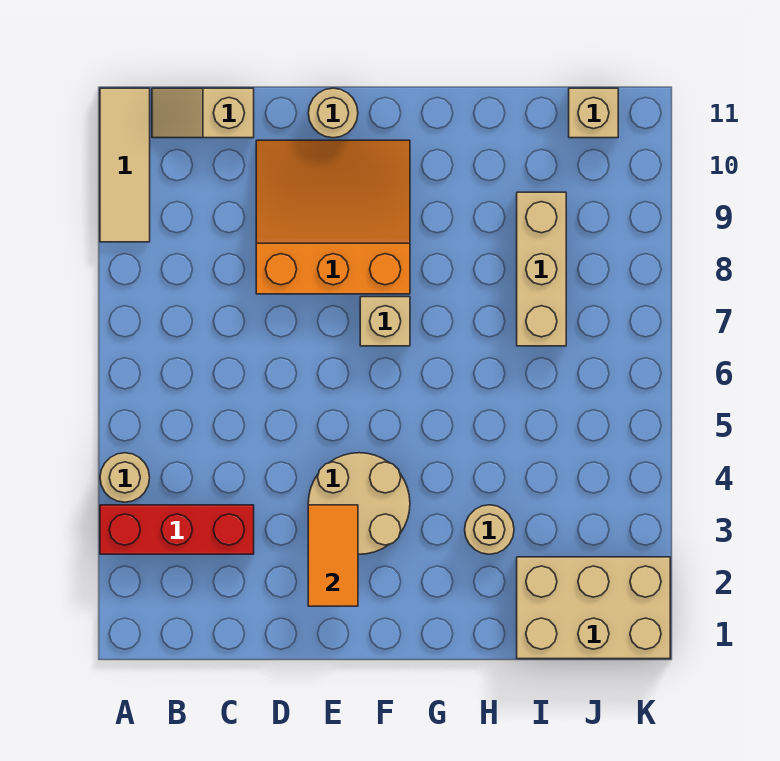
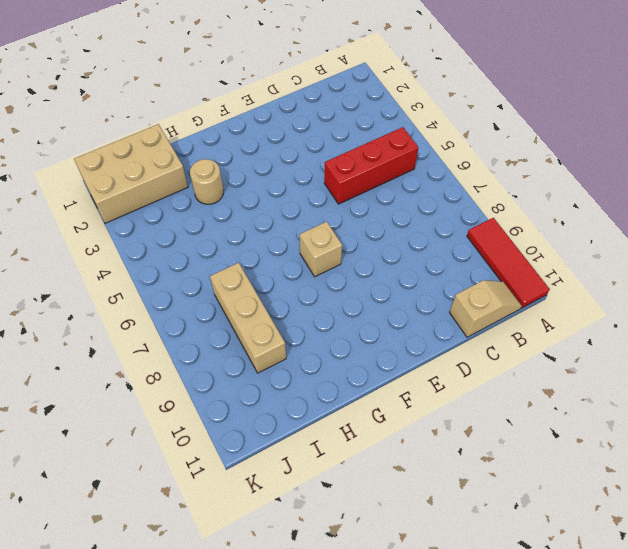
red tile A9:A11 level 1 -> tan tile A9:A11 level 1
red brick B5:D5 level 1 -> red brick A3:C3 level 1
none -> tan round brick A4 level 1
none -> orange slope D8:F10 level 1 top 8
none -> tan round brick E3:F4 level 1

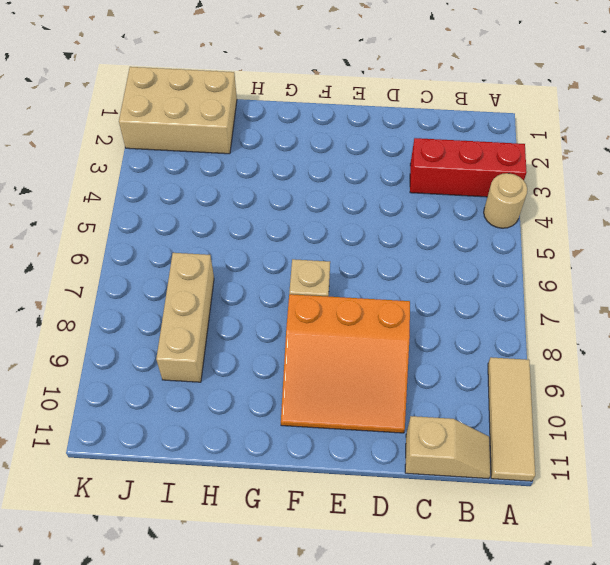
none -> tan round brick E3:F4 level 1
none -> tan round brick E11 level 1
none -> tan round brick H3 level 1

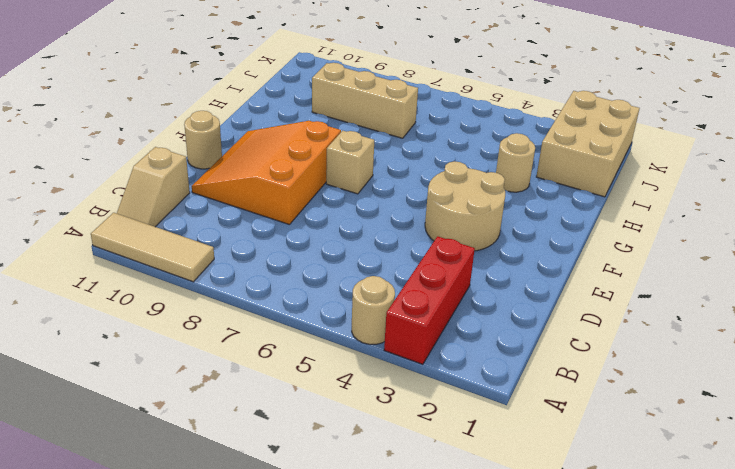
none -> tan brick J11 level 1
none -> orange tile E2:E3 level 2

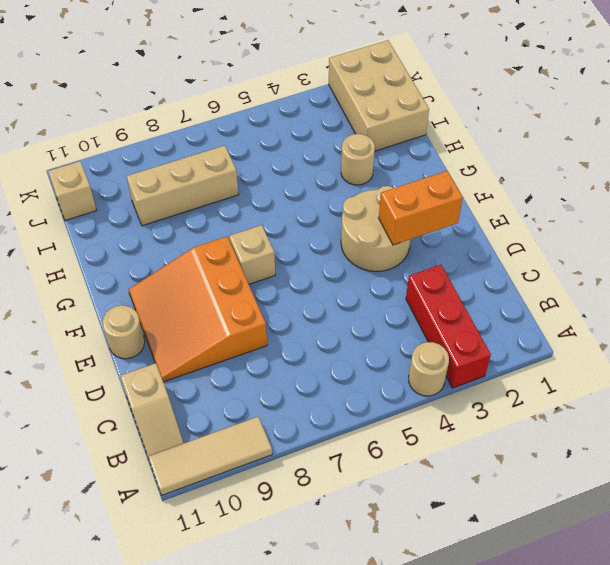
orange brick E2:E3 level 2 -> orange tile E2:E3 level 2

